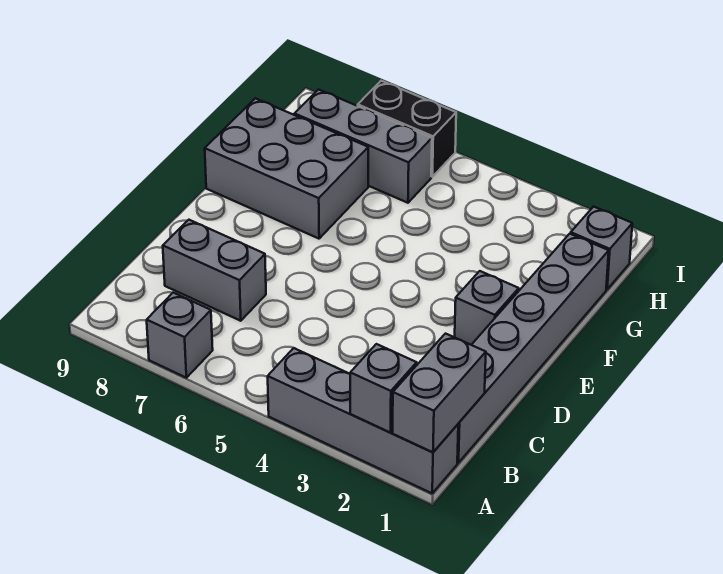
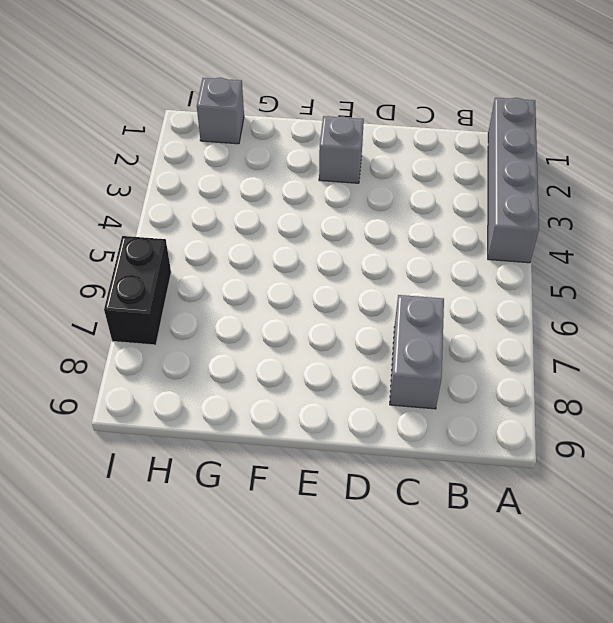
none -> grey brick A7 level 1
none -> grey brick B1:G1 level 1

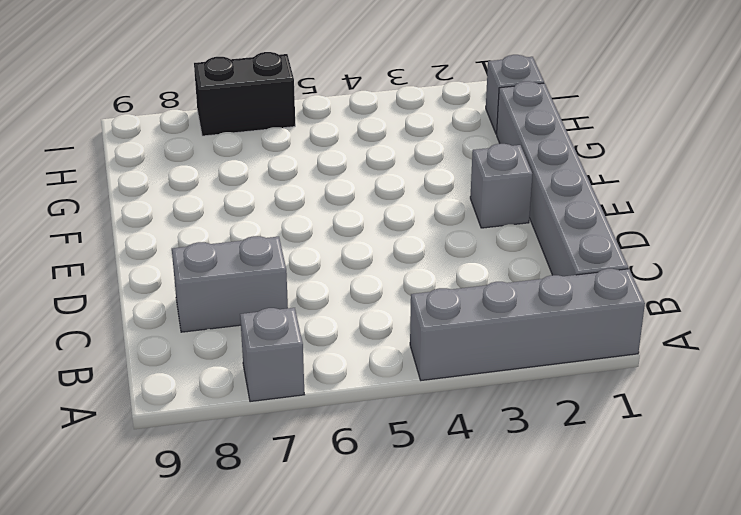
none -> grey brick F7:G9 level 1
none -> grey brick H6:H8 level 1

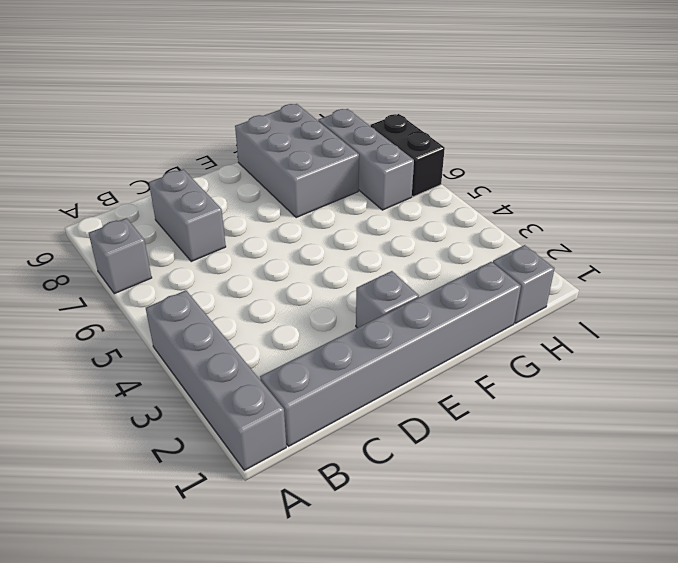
none -> grey brick A1:B1 level 2
none -> grey brick A2 level 2

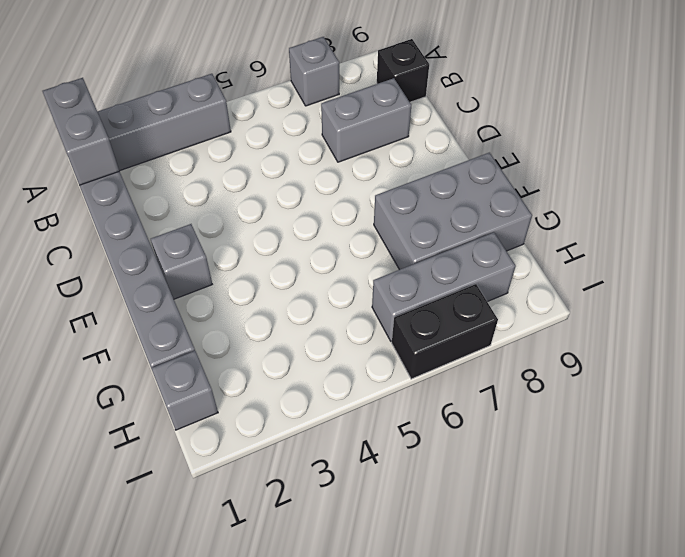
black brick B9 level 1 -> none
none -> grey brick A2 level 2

